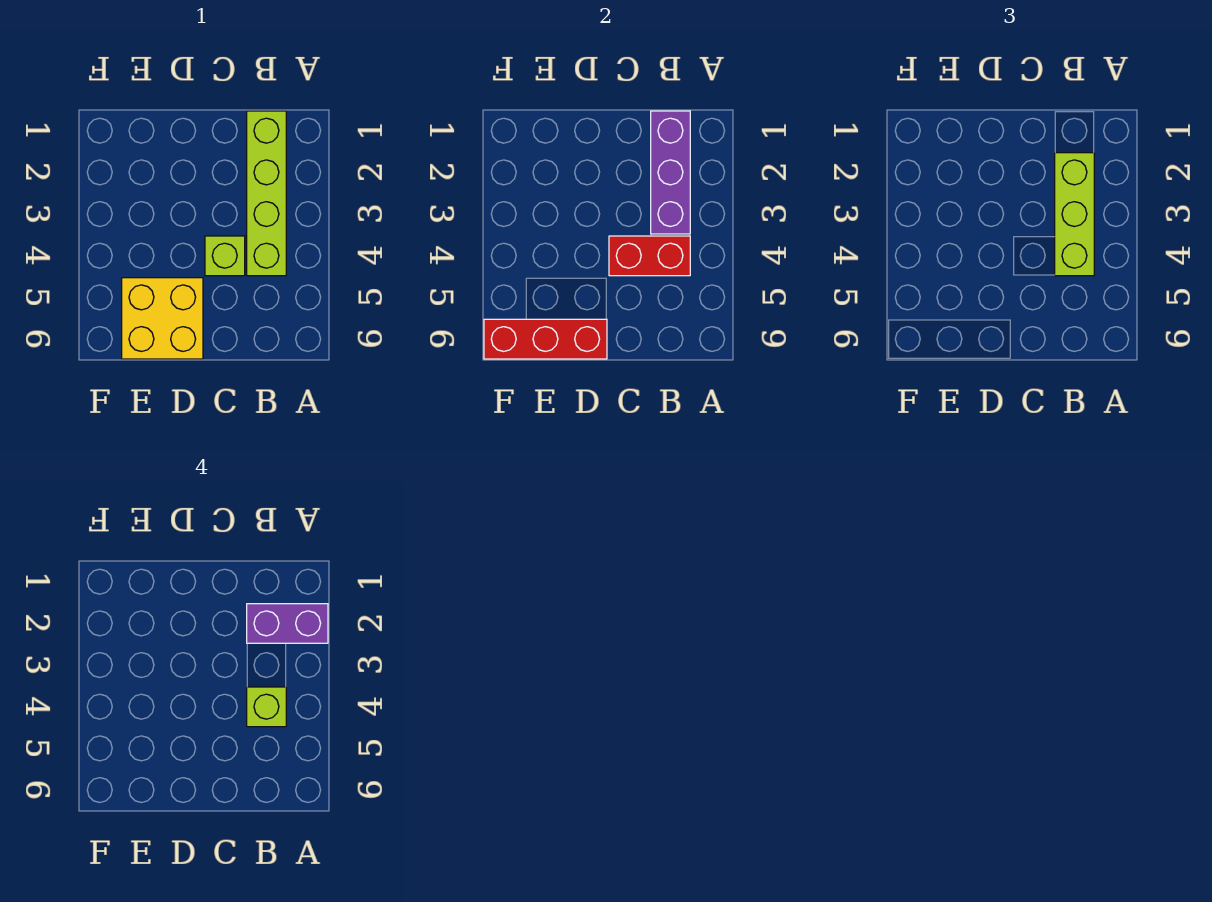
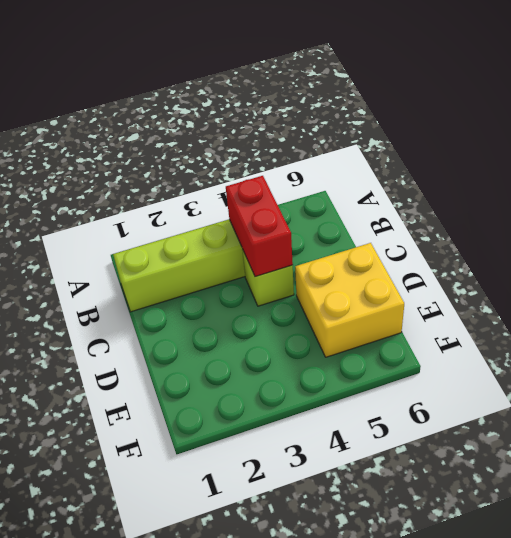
none -> purple brick B1:B3 level 2
none -> red brick D6:F6 level 2

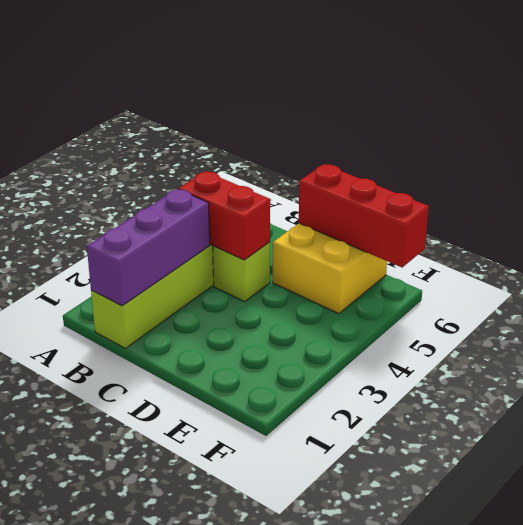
none -> lime brick B2:B4 level 3
none -> purple brick A2:B2 level 4

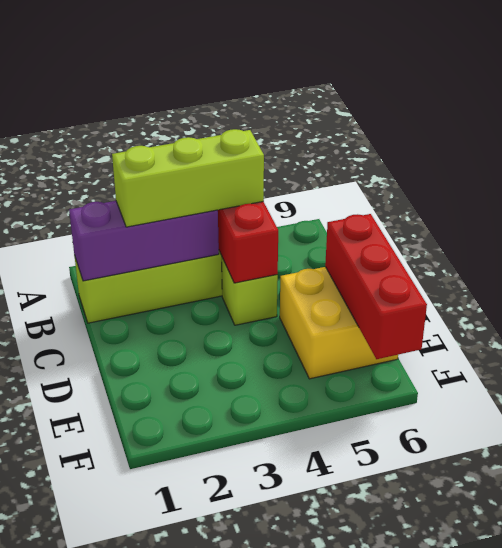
none -> purple brick A2:B2 level 4
none -> lime brick B4 level 4

